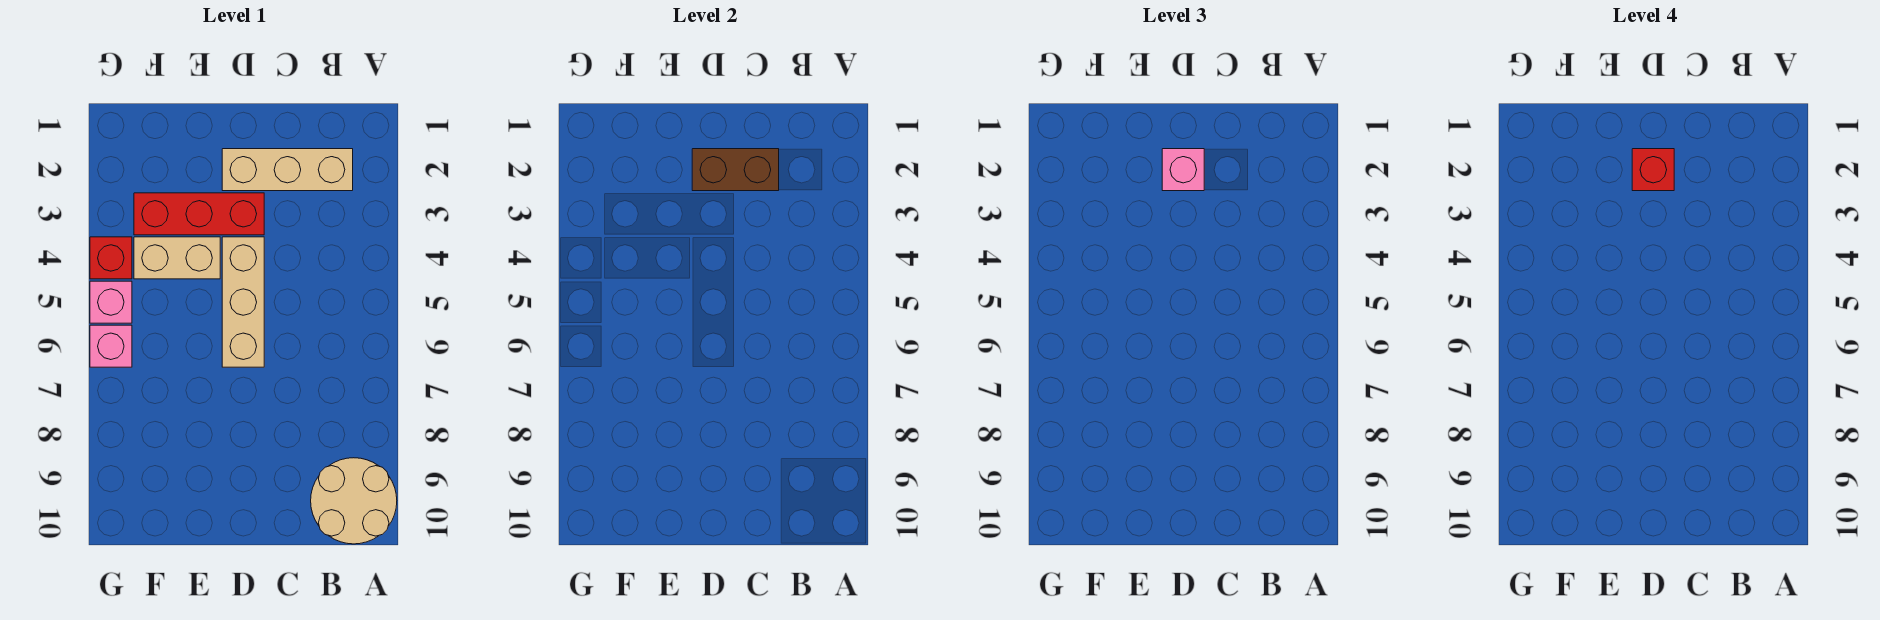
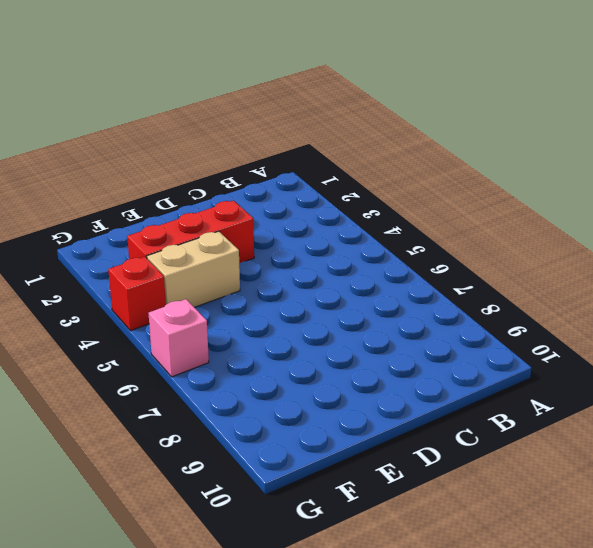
none -> tan round brick A9:B10 level 1
none -> tan brick B2:D2 level 1

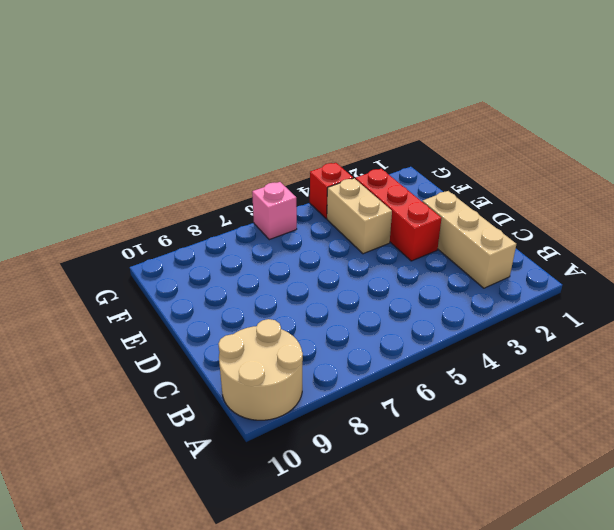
none -> tan brick D4:D6 level 1
none -> pink brick G5 level 1

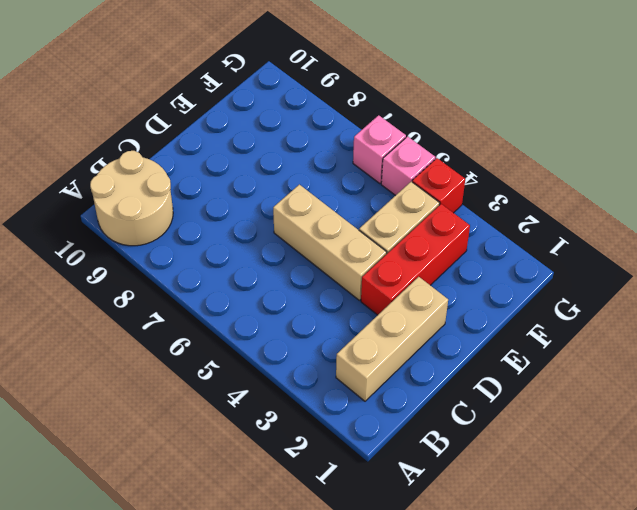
none -> brown brick C2:D2 level 2
none -> pink brick D2 level 3

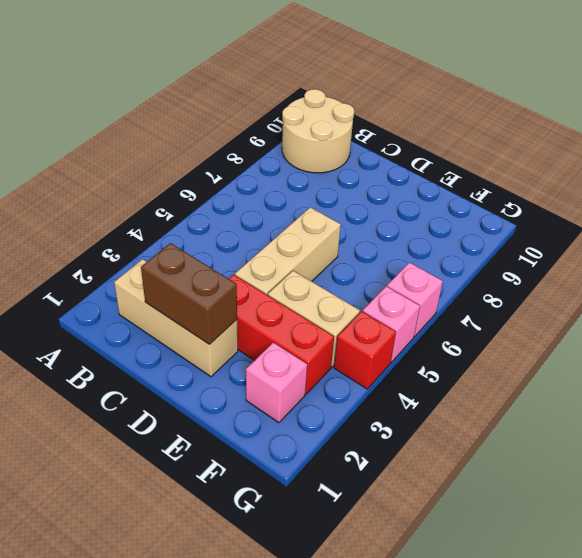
pink brick F2 level 1 -> pink brick D2 level 3
none -> red brick D2 level 4

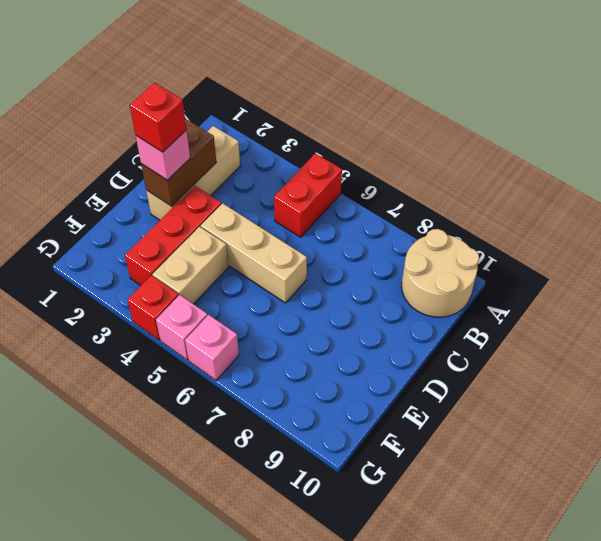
red brick A5:B5 level 1 -> none

